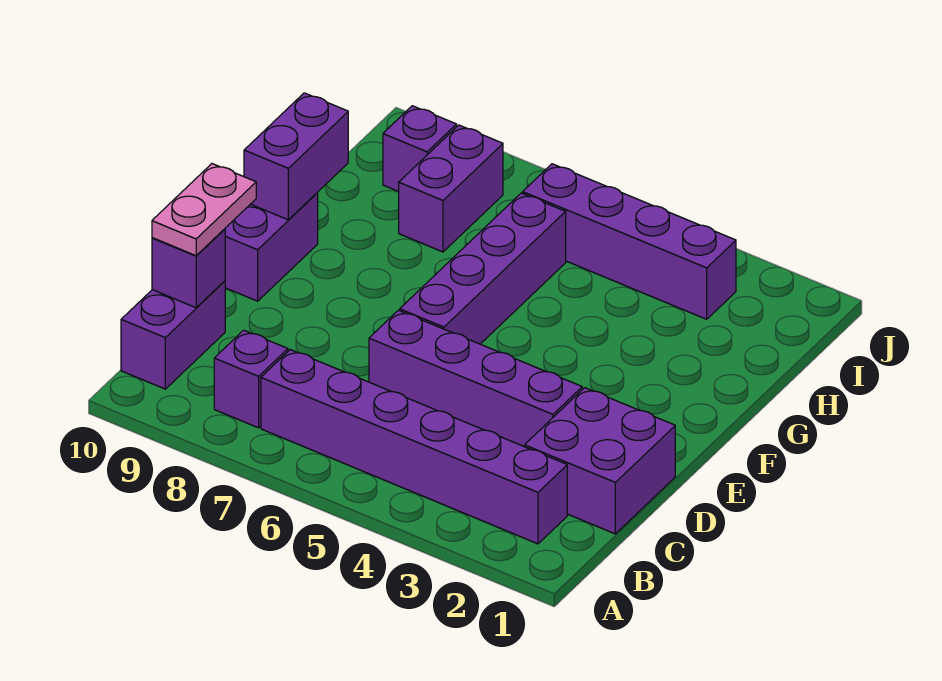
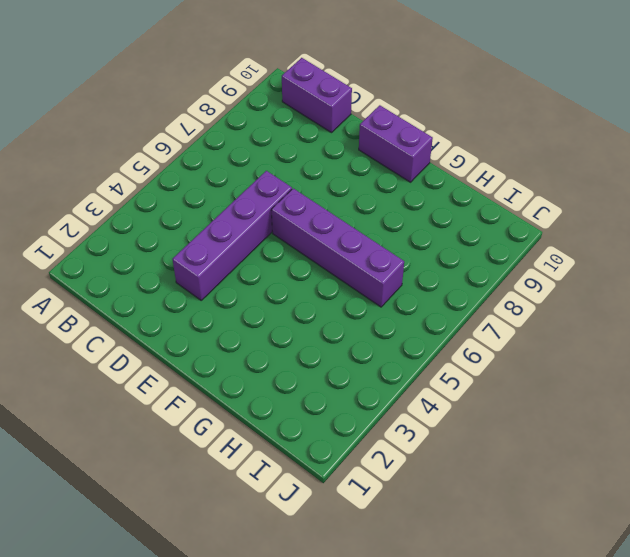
none -> purple brick B2:B7 level 1
none -> purple brick B8 level 1
none -> purple brick C1:D2 level 1

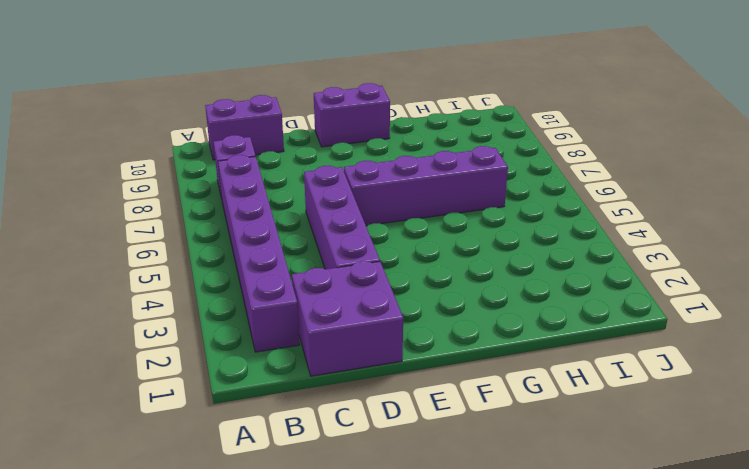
none -> purple brick H8:I8 level 1
none -> purple brick I3:I6 level 1
none -> purple brick I9 level 1

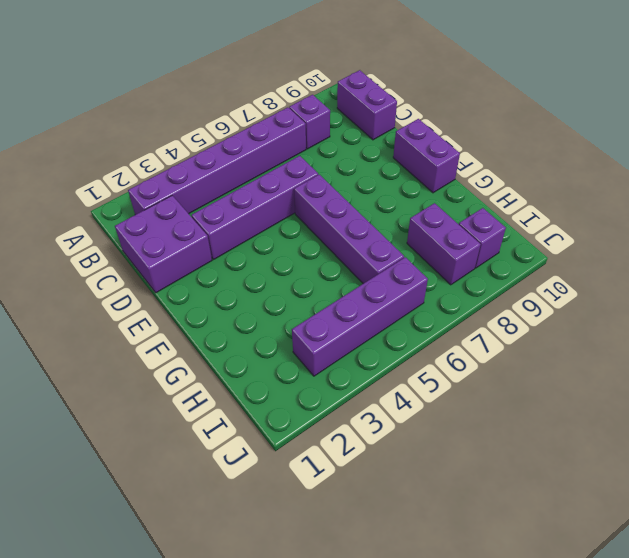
none -> purple brick C10 level 2
none -> purple brick F10:G10 level 2
none -> pink plate C10:D10 level 3

